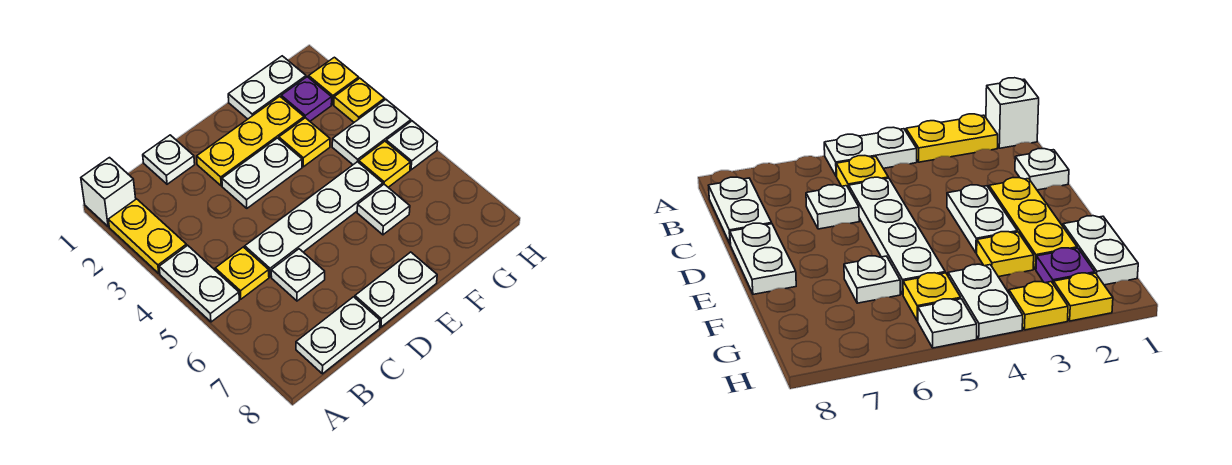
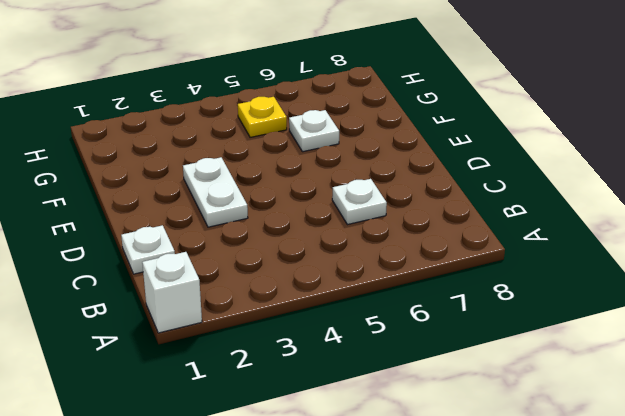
none -> yellow plate A2:A3 level 1
none -> white plate A4:A5 level 1
none -> yellow plate B5 level 1

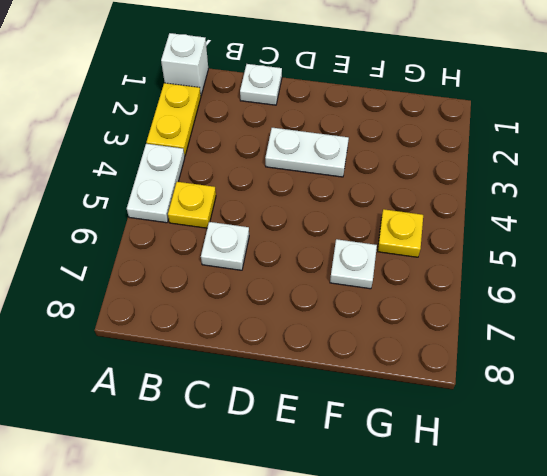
none -> white plate B8:C8 level 1
none -> white plate C5:F5 level 1
none -> yellow plate D2:F2 level 1

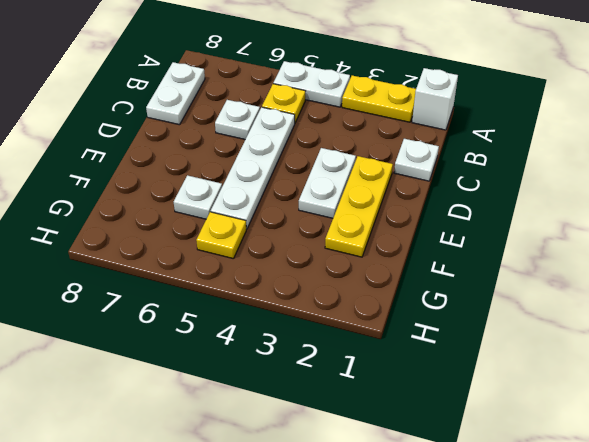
none -> white plate D8:E8 level 1
none -> white plate F1:G1 level 1
none -> yellow plate F3 level 1

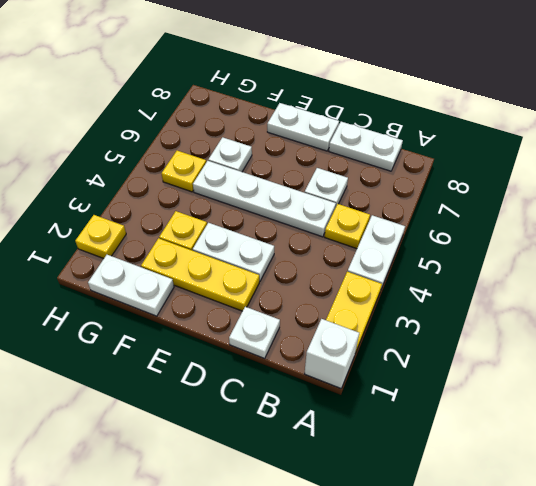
none -> purple plate G2 level 1
none -> white plate G4:H4 level 1
none -> yellow plate H3 level 1

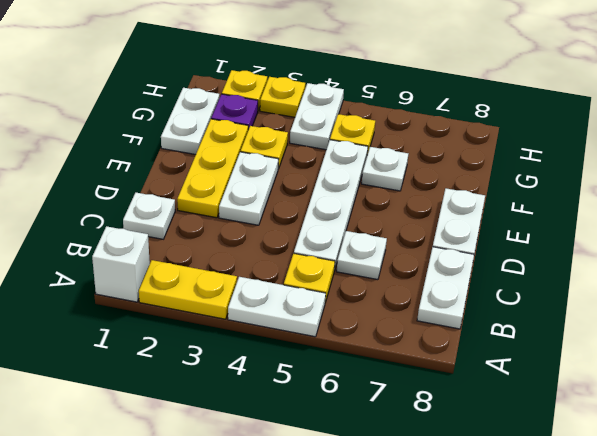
none -> white plate H5 level 1

